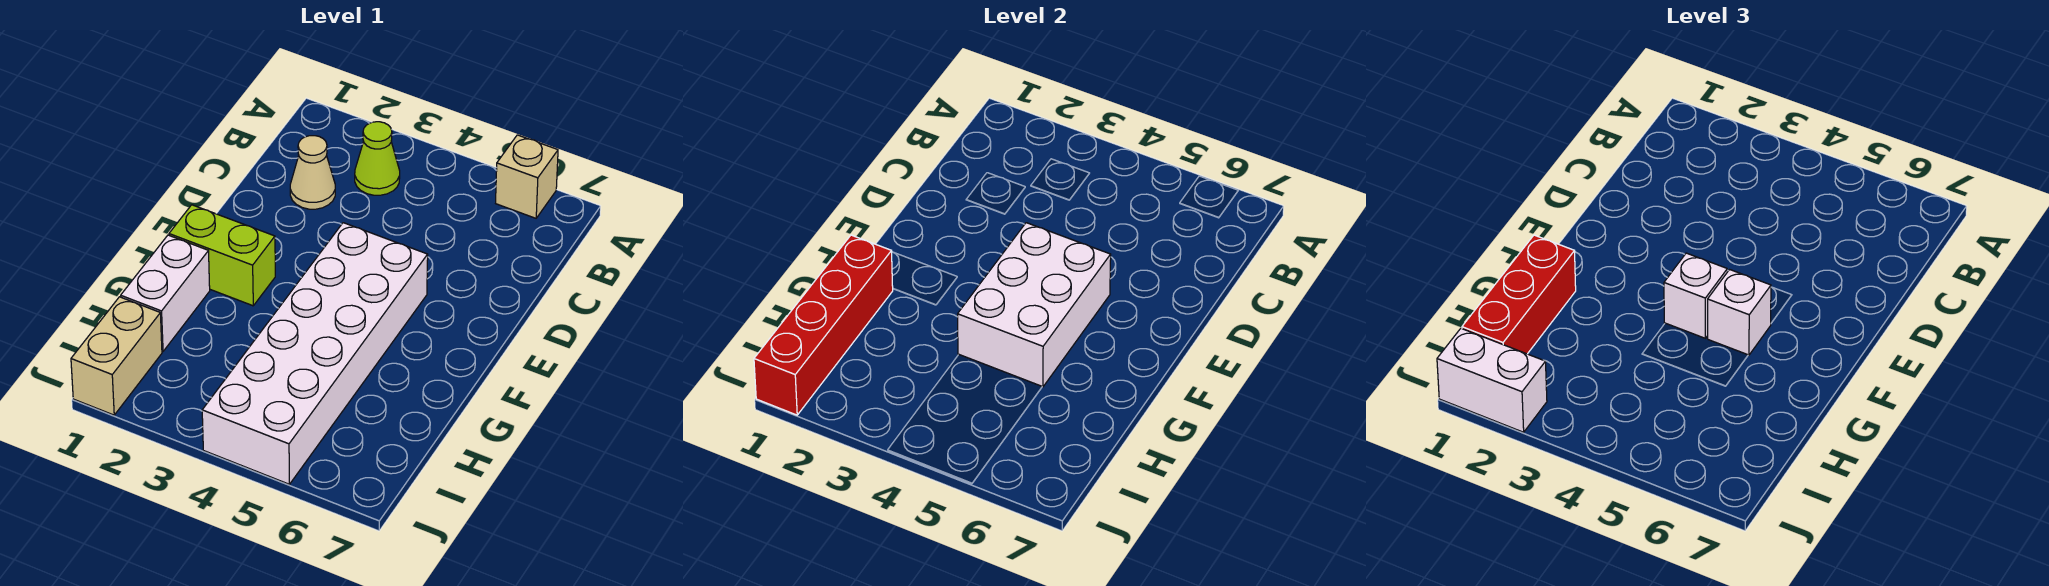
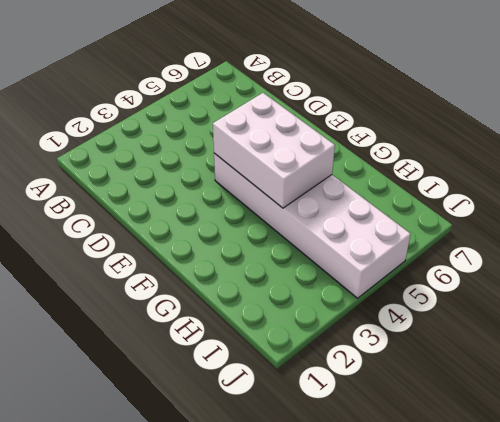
none -> tan brick A6 level 1
none -> lime cone B3 level 1
none -> tan cone C2 level 1

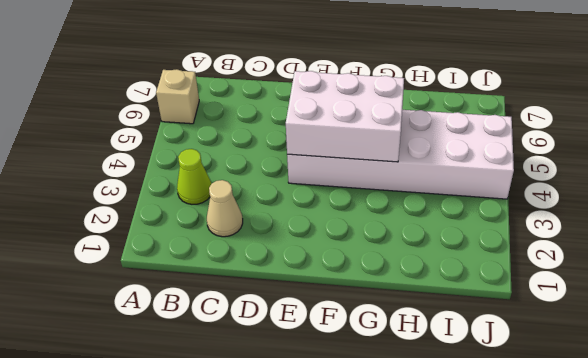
none -> lime brick F1:F2 level 1
none -> white brick G1:H1 level 1
none -> tan brick I1:J1 level 1

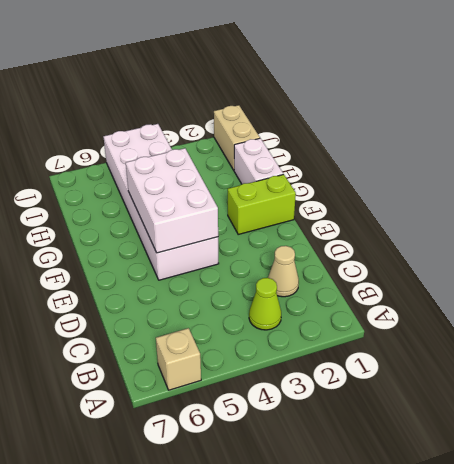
none -> red brick G1:J1 level 2
none -> white brick F4 level 3
none -> white brick F5 level 3

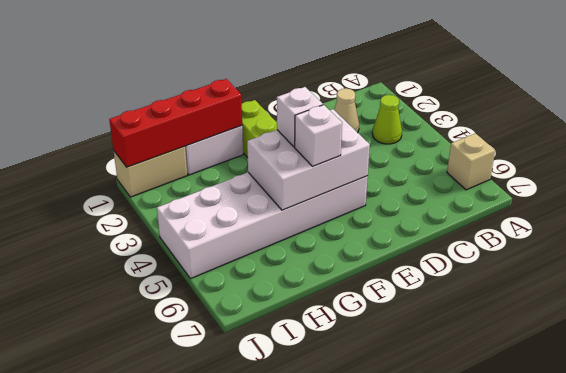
none -> red brick G1:I1 level 3
none -> white brick J1:J2 level 3

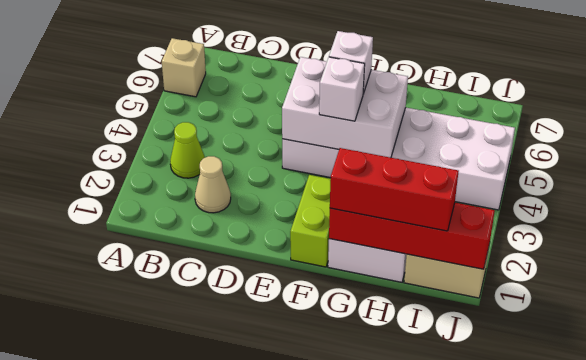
none -> white brick J1:J2 level 3

